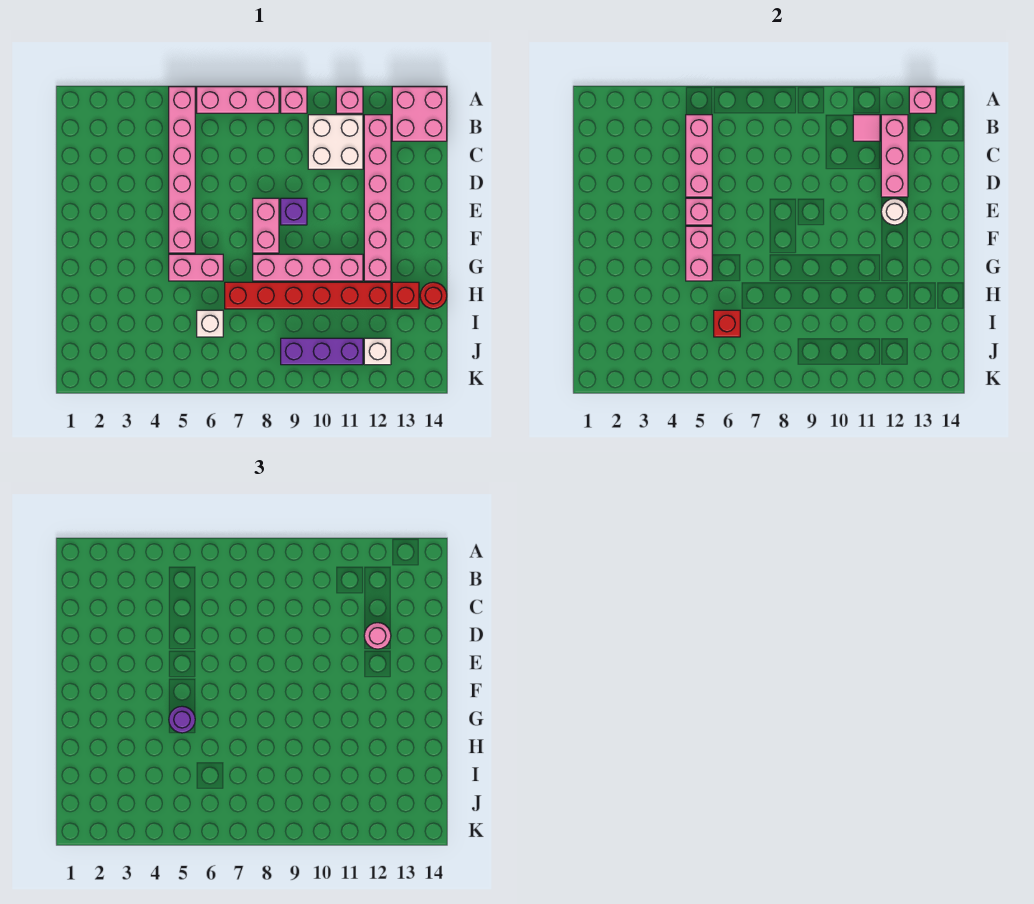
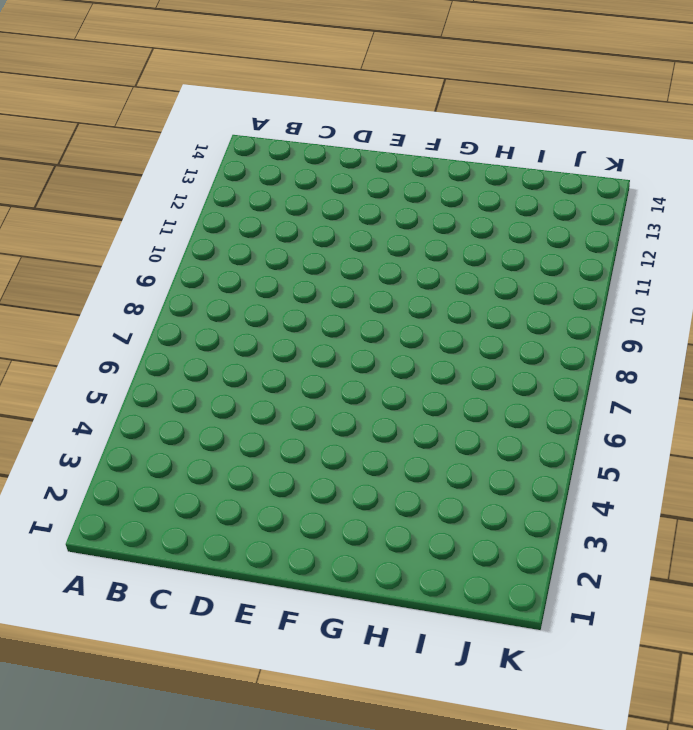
none -> pink brick A5:F5 level 1
none -> pink brick A6:A8 level 1
none -> pink brick A9 level 1

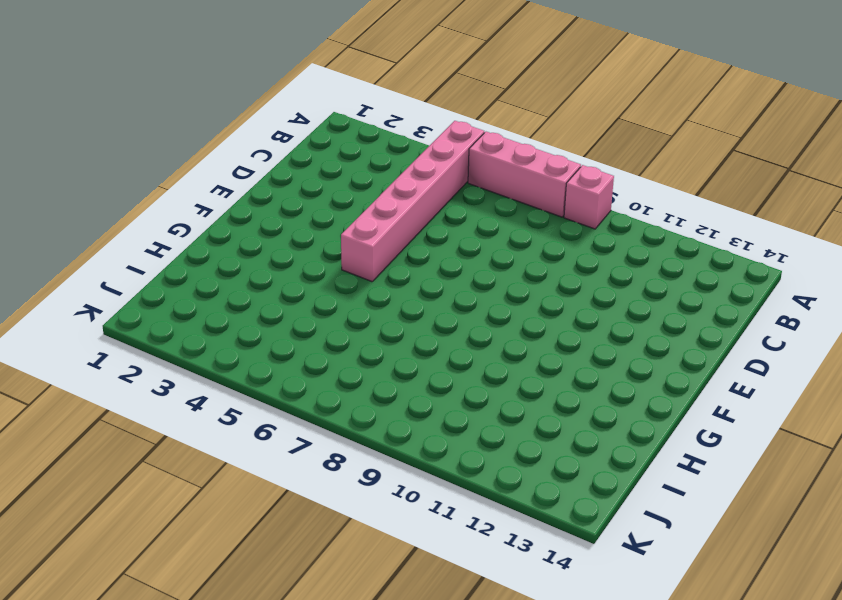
none -> pink brick A11 level 1
none -> pink brick A13:B14 level 1
none -> white brick B10:C11 level 1

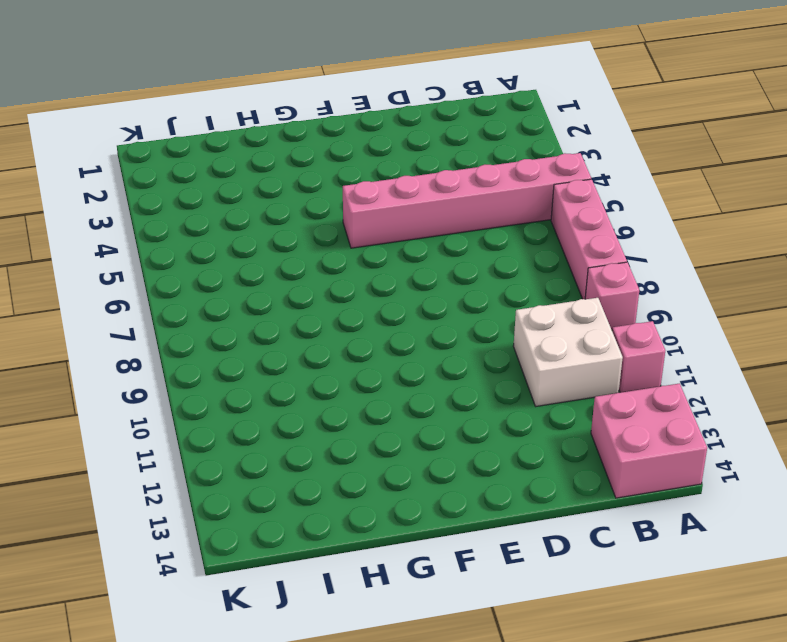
none -> pink brick B12:G12 level 1
none -> pink brick E8:F8 level 1
none -> purple brick E9 level 1

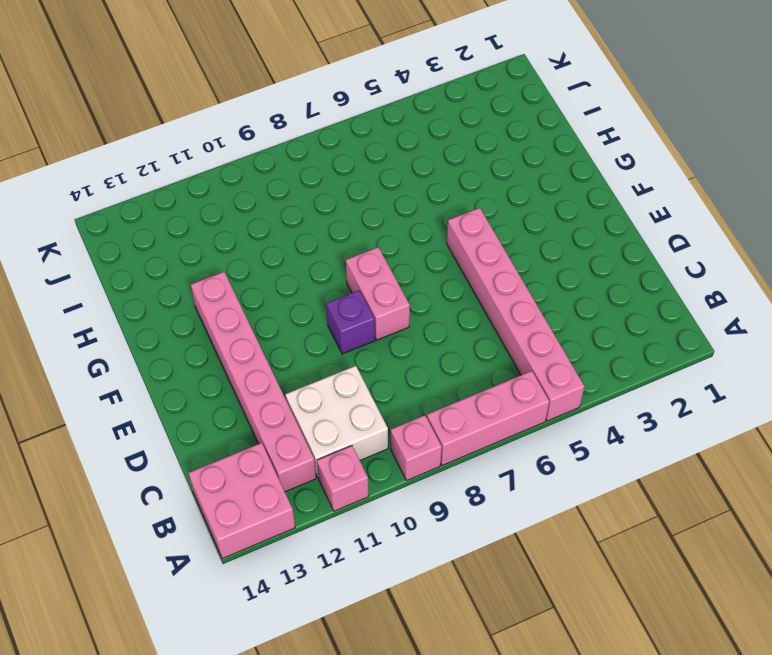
none -> pink brick G5:G6 level 1
none -> pink brick G8:G11 level 1
none -> red brick H7:H12 level 1

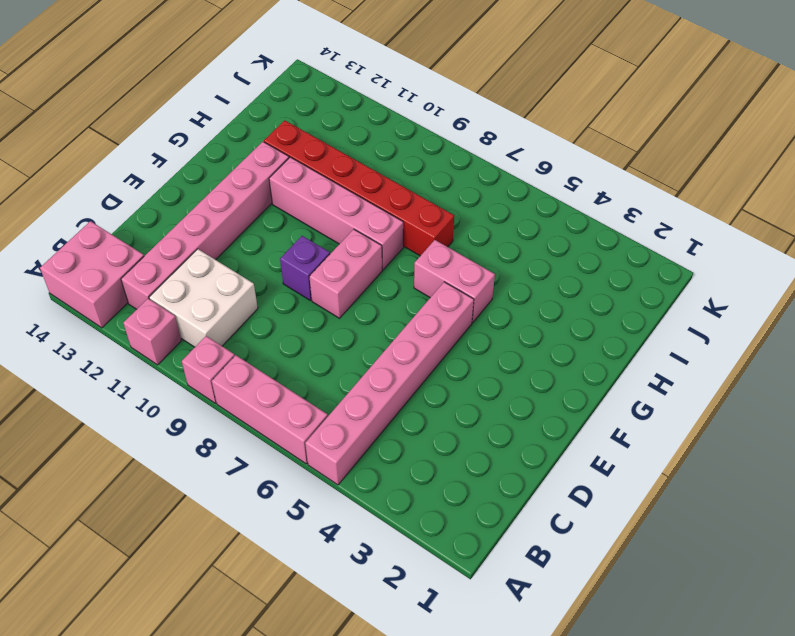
none -> red brick H13 level 1
none -> red round brick H14 level 1
none -> white brick I6 level 1

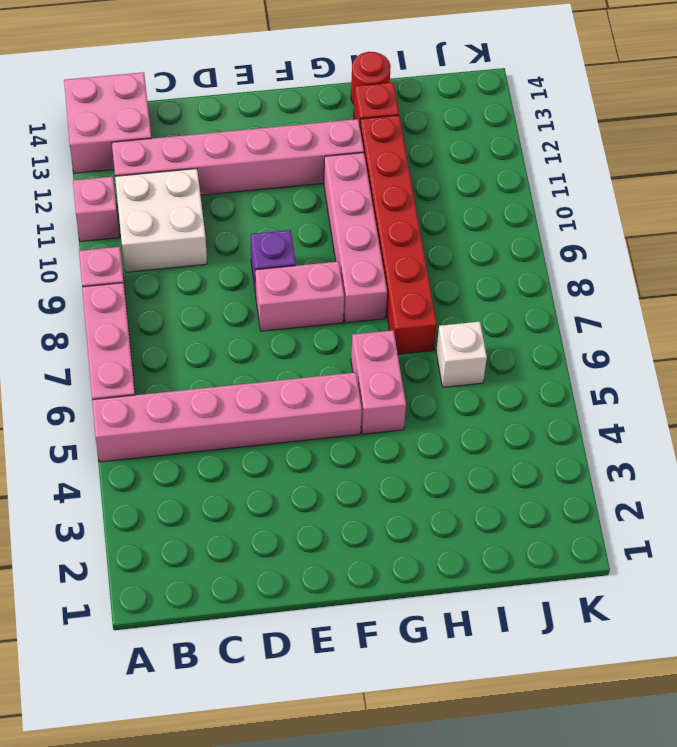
none -> purple brick J9:J11 level 1
none -> white brick J12 level 1
none -> pink brick A13 level 2

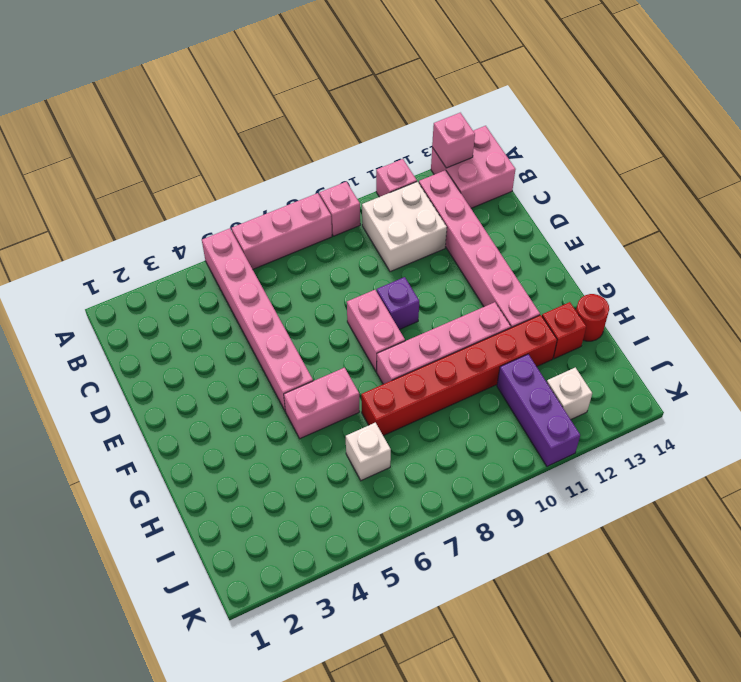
purple brick I11:K11 level 1 -> purple brick J9:J11 level 1
none -> pink brick B5:D5 level 2
none -> pink tile B11 level 2
none -> pink brick B12:D12 level 2

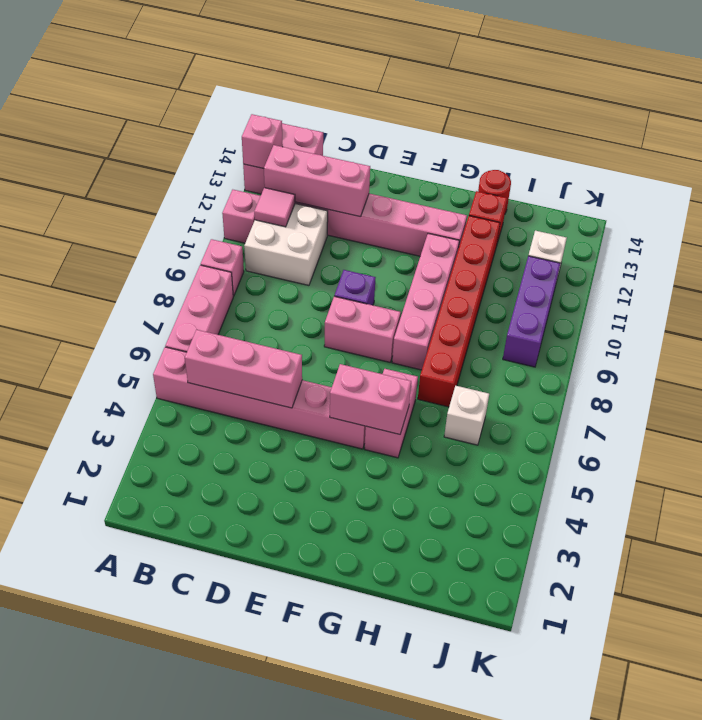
none -> pink brick E5 level 2
none -> white round brick E12 level 2
none -> red brick I6 level 2

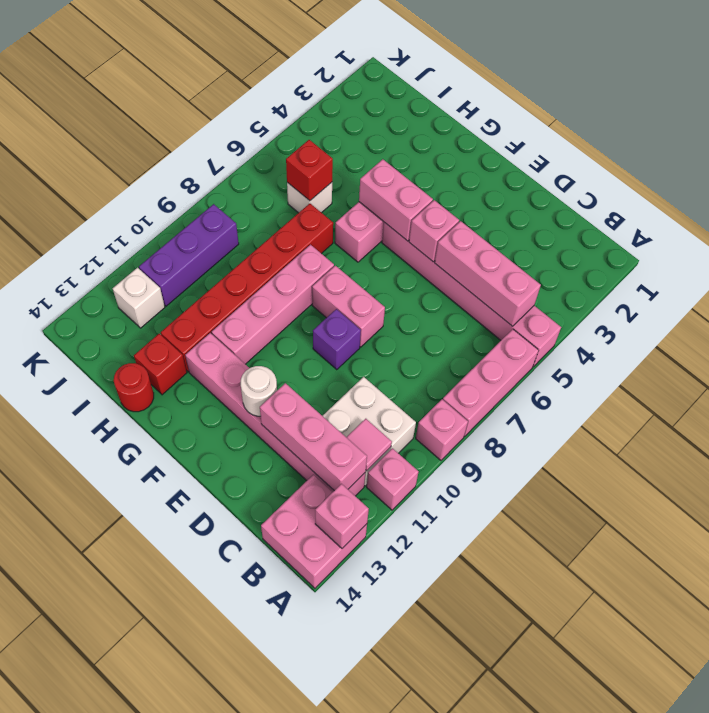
none -> pink round brick D12 level 3
none -> purple round brick G5 level 3

